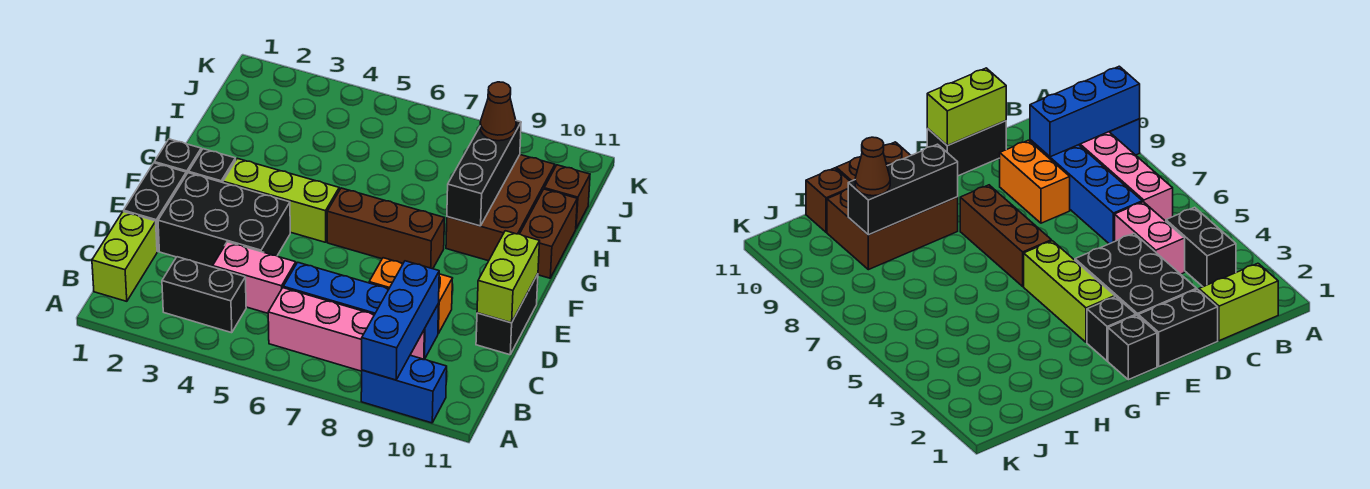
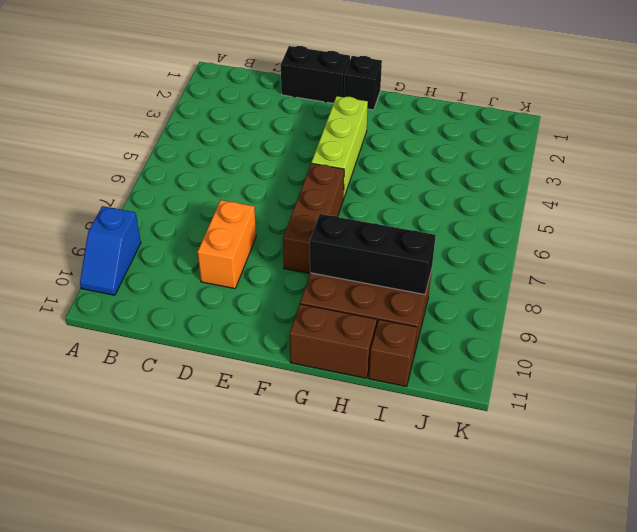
blue slope A9:A10 level 1 top 9 -> blue brick A9:A10 level 1
none -> lime brick B1:C1 level 1
none -> black brick B3:B4 level 1
none -> pink brick B6:B9 level 1

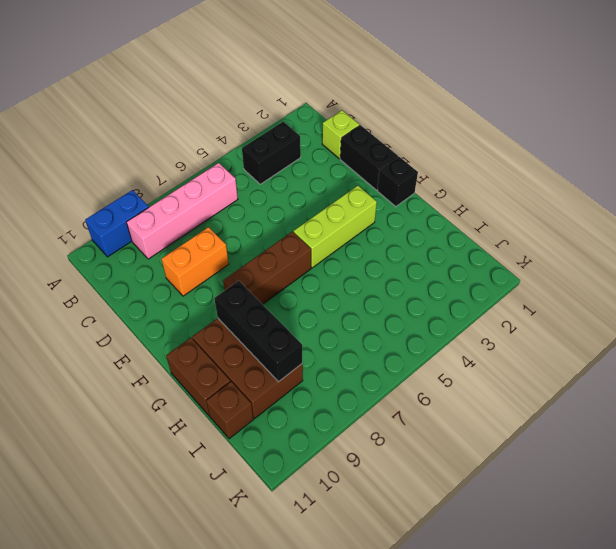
lime brick C1 level 1 -> lime brick B1:C1 level 1
none -> pink brick C4:C5 level 1
none -> blue brick C6:C9 level 1
none -> black brick D2:E4 level 1

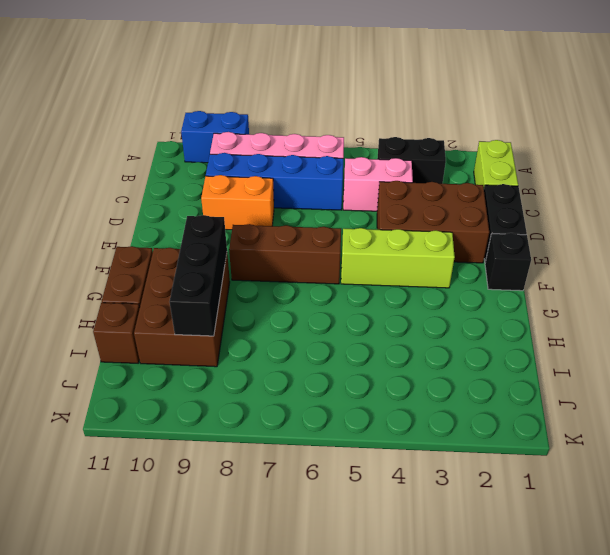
brown brick D2:E4 level 1 -> black brick D2:E4 level 1
none -> black brick D11:E11 level 1
none -> black brick F2 level 1
none -> blue brick A9:C9 level 2

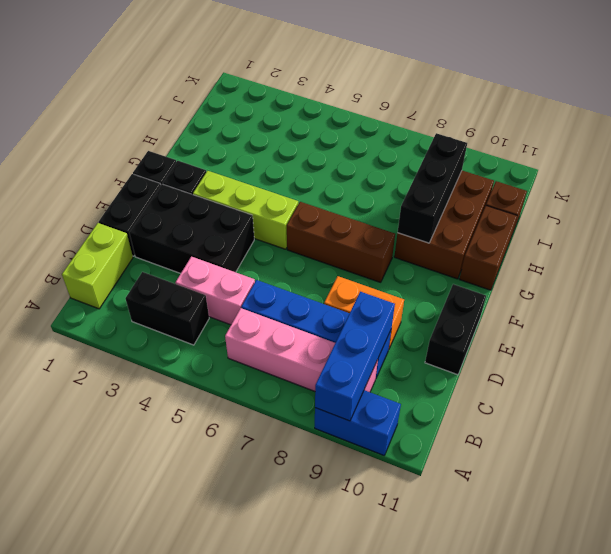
none -> lime brick D11:E11 level 2
none -> brown cone I9 level 3

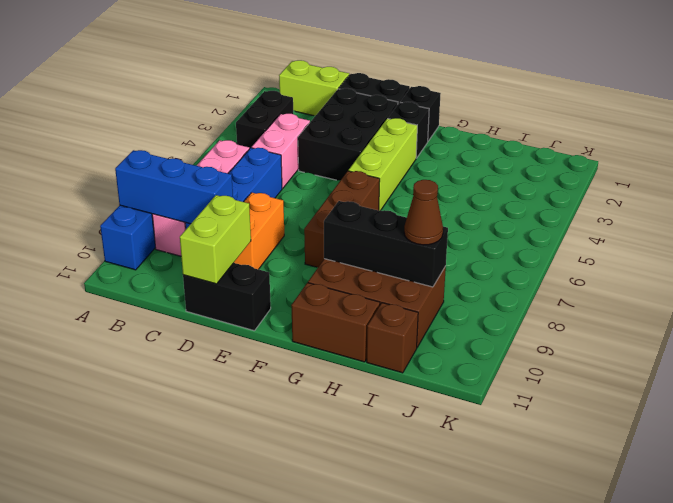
lime brick D10:D11 level 2 -> lime brick D11:E11 level 2

